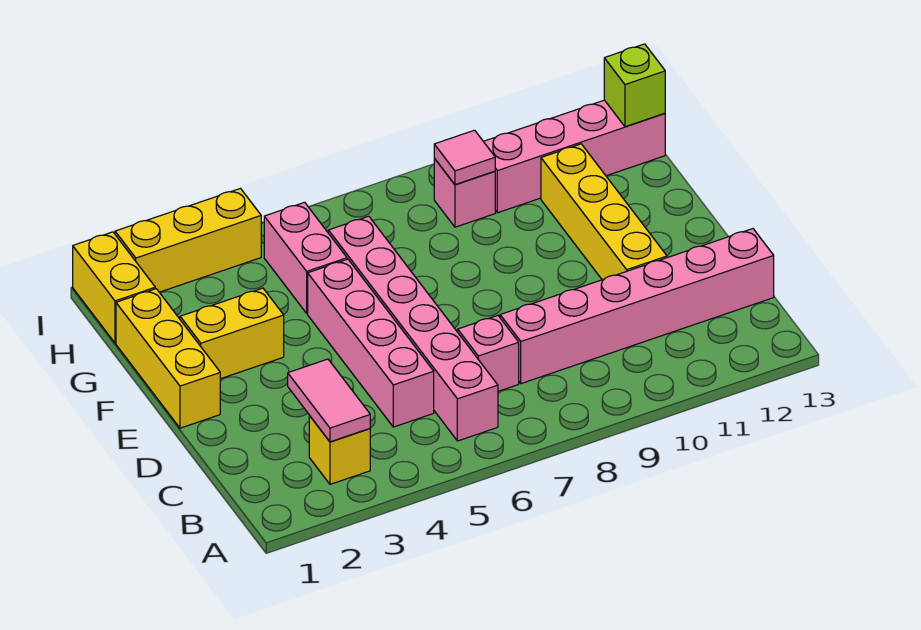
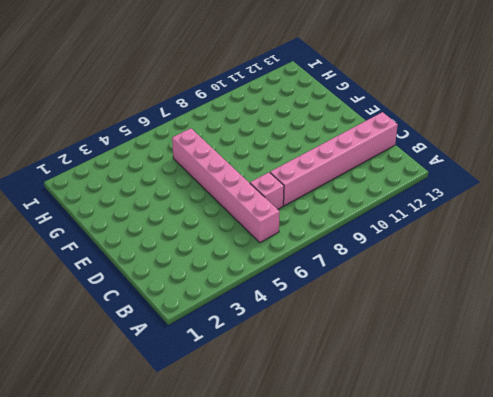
none -> yellow brick B3 level 1
none -> pink brick C5:F5 level 1
none -> yellow brick D11:G11 level 1

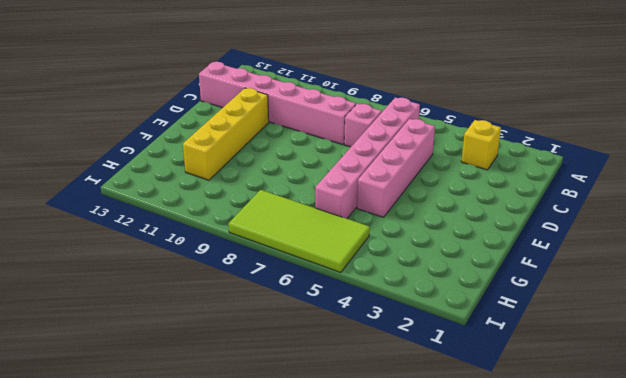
lime tile H5:I8 level 1 -> pink brick G5:H5 level 1
none -> yellow brick E1:G1 level 1
none -> yellow brick F2:F3 level 1
none -> yellow brick H1:I1 level 1

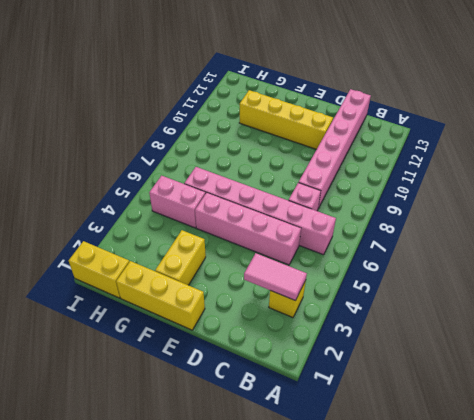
none -> pink brick H9 level 1
none -> pink brick H10:H13 level 1
none -> yellow brick I2:I4 level 1

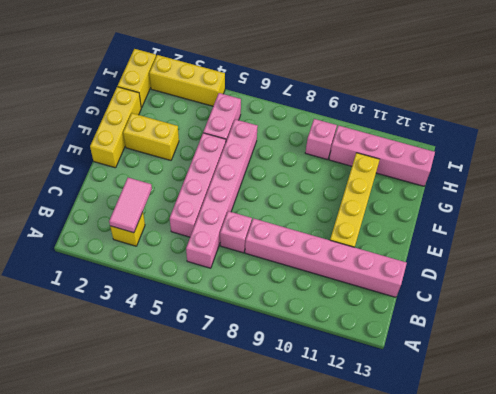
none -> pink tile H9 level 2
none -> lime brick H13 level 2

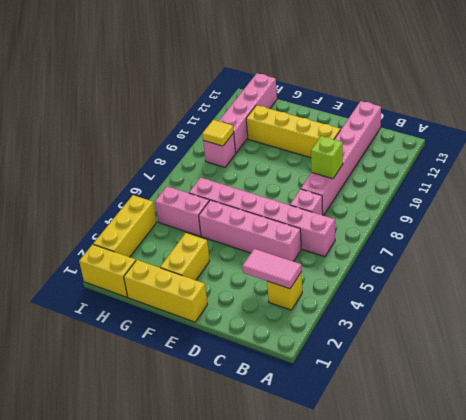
lime brick C9 level 2 -> lime brick H13 level 2
yellow tile H9 level 2 -> pink tile H9 level 2

